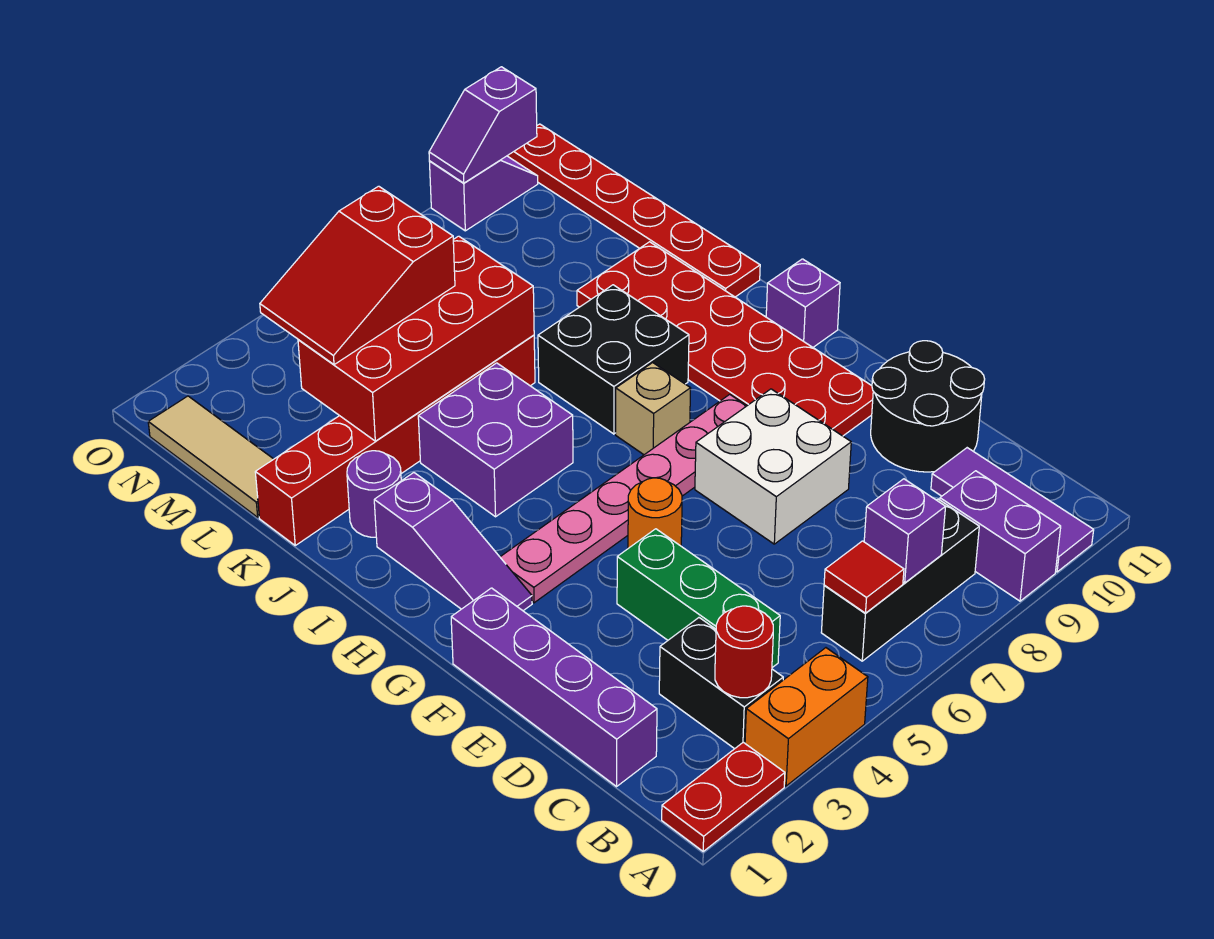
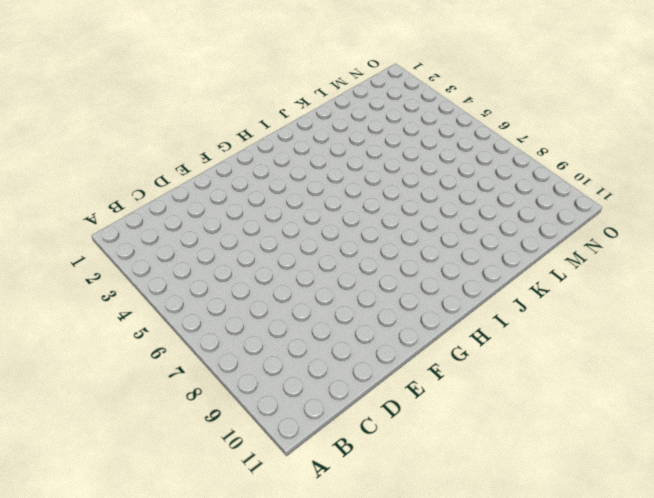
none -> red plate A1:A2 level 1
none -> orange brick A3:A4 level 1
none -> purple brick A9:B9 level 1

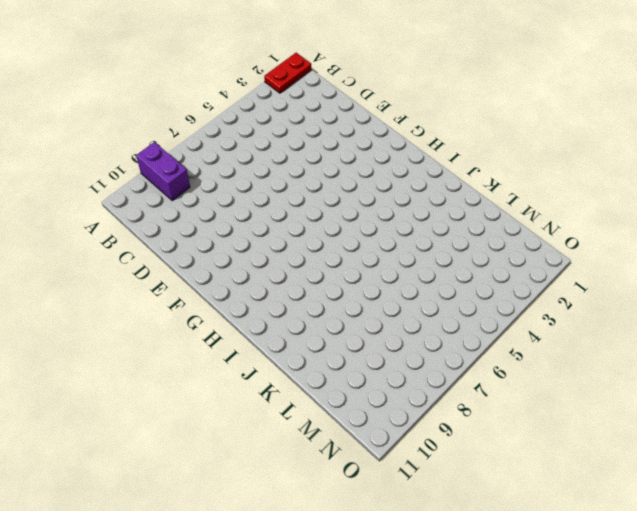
none -> orange brick A3:A4 level 1
none -> purple tile A10:C10 level 1
none -> black brick B3:C3 level 1

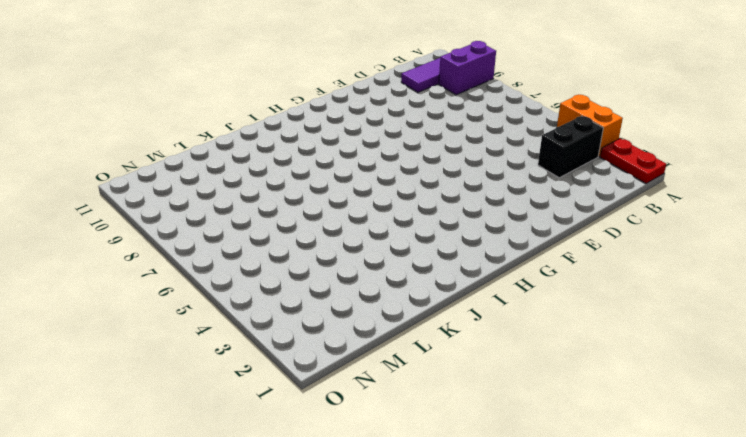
none -> black brick B6:B8 level 1
none -> purple brick C1:F1 level 1
none -> green brick C4:E4 level 1

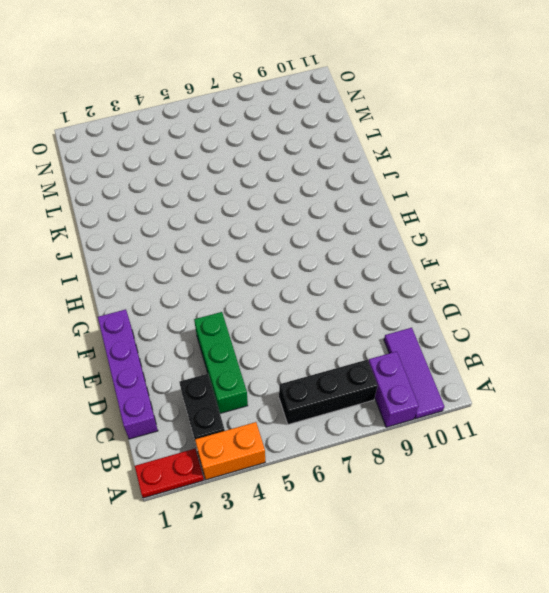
none -> black round brick D10:E11 level 1
none -> white brick E7:F8 level 1
none -> orange round brick F5 level 1

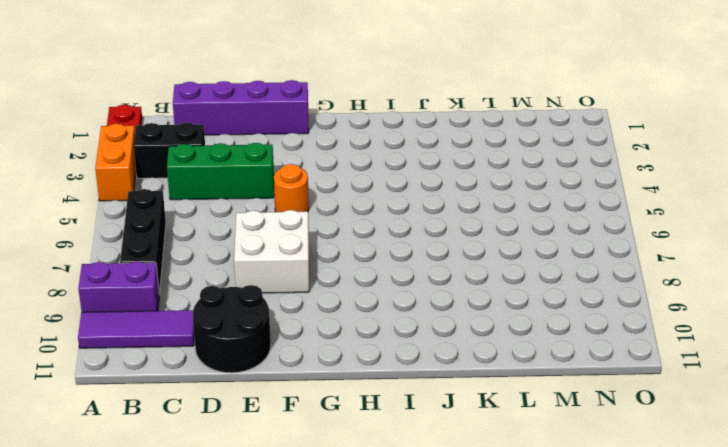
none -> red plate F9:K10 level 1
none -> purple slope G2:I2 level 1 top I
none -> pink plate G3:G8 level 1

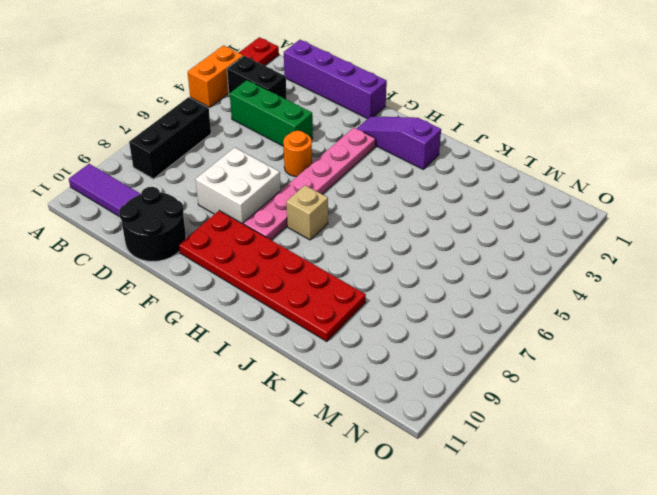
none -> purple brick A9:B9 level 1
none -> purple brick H11 level 1
none -> purple brick I4:J5 level 1

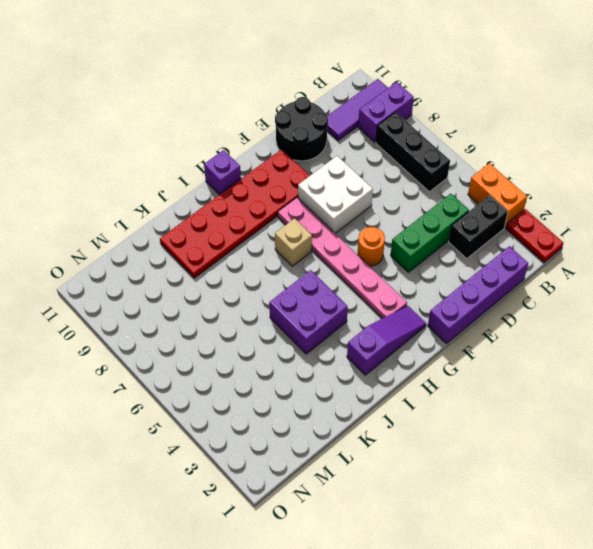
none -> black brick I7:J8 level 1
none -> purple round brick J2 level 1
none -> red plate J11:O11 level 1

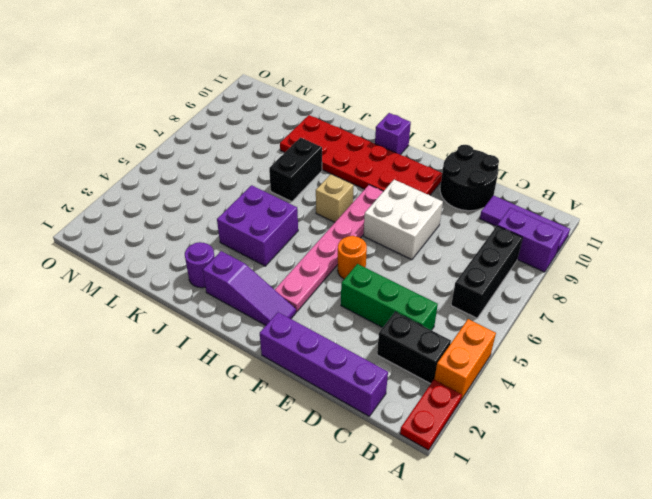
black brick J7:J8 level 1 -> black brick I7:J8 level 1
none -> red plate J11:O11 level 1
none -> red brick K1:K6 level 1
none -> tan tile L1:N1 level 1

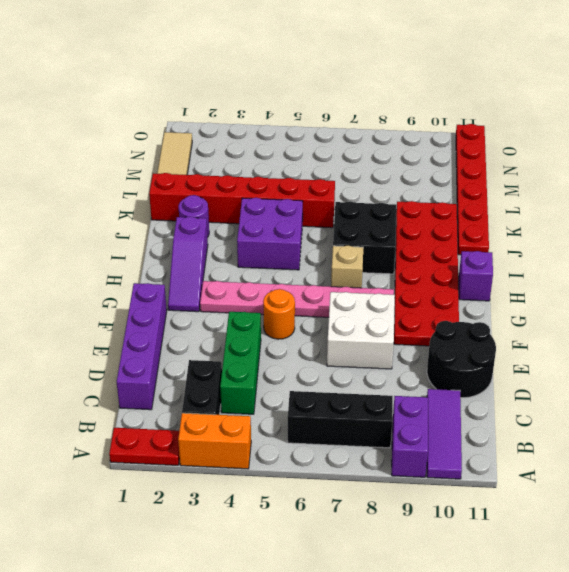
none -> purple slope O9:O10 level 1 top 9
none -> red round brick B3 level 2
none -> red tile B6 level 2

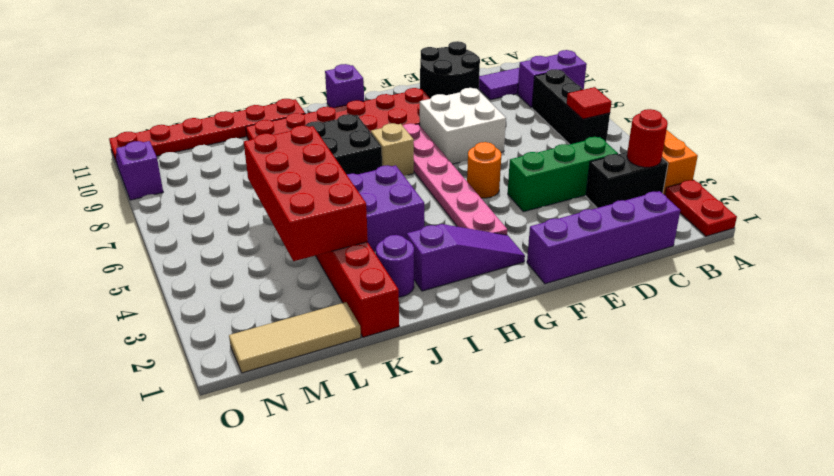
none -> purple brick B7 level 2
none -> purple slope O9:O10 level 2 top 10
none -> red slope L3:M5 level 3 top 5

